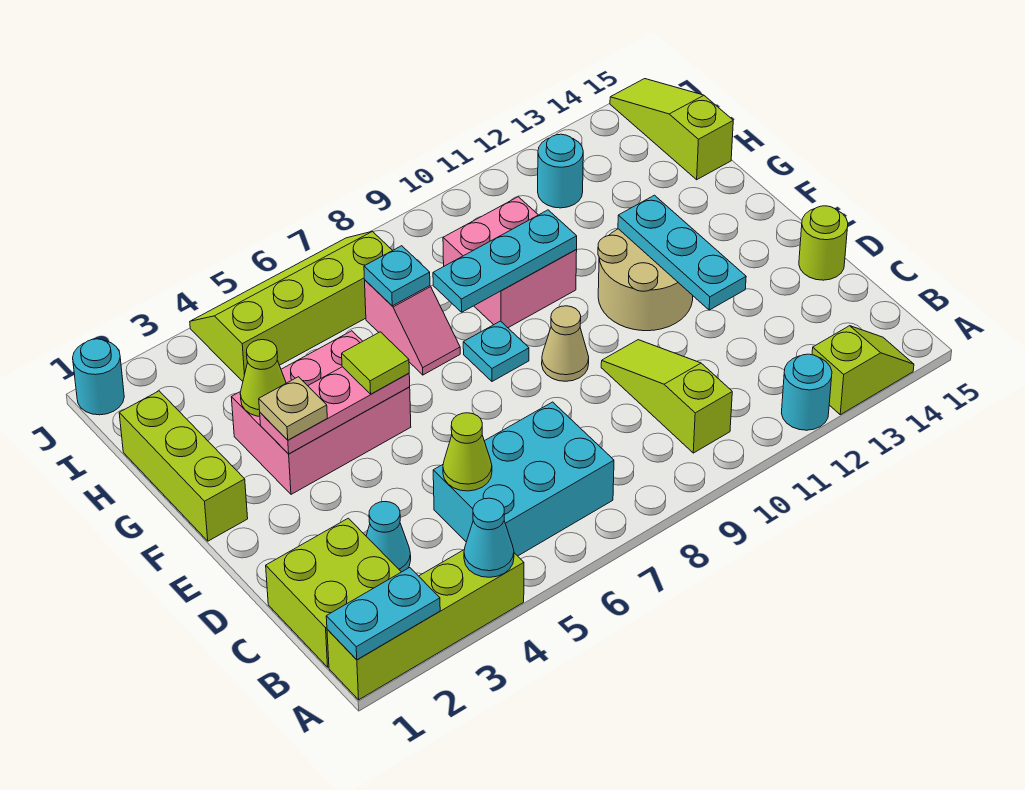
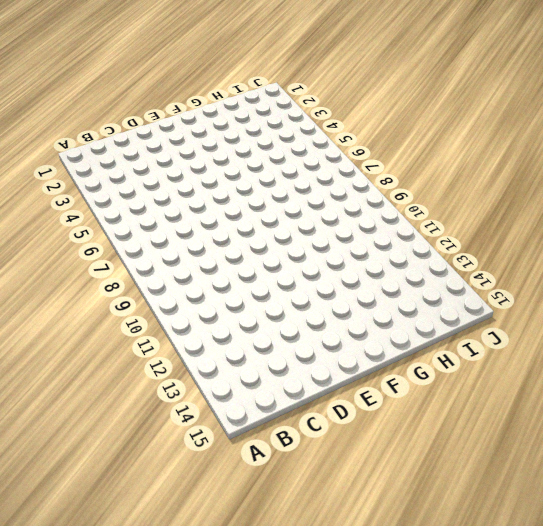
none -> lime brick A1:A4 level 1
none -> cyan round brick A12 level 1
none -> lime slope A13:A14 level 1 top 13

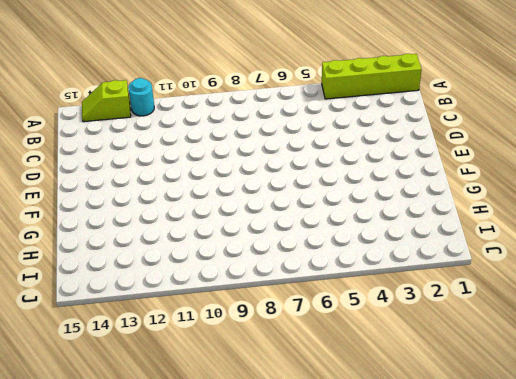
none -> lime brick B1:C2 level 1
none -> cyan brick B5:C7 level 1
none -> lime slope B10:D10 level 1 top B

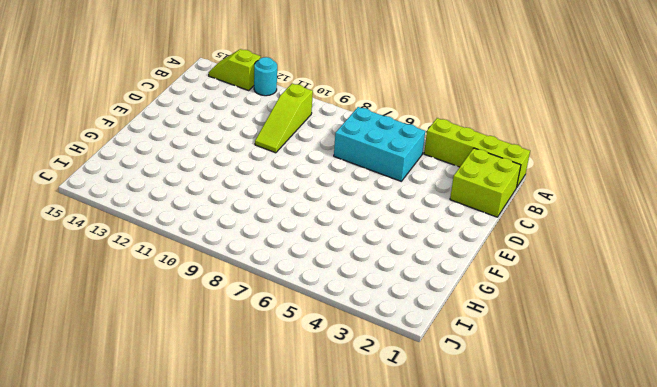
none -> cyan cone C3 level 1
none -> lime round brick D15 level 1
none -> tan cone E9 level 1

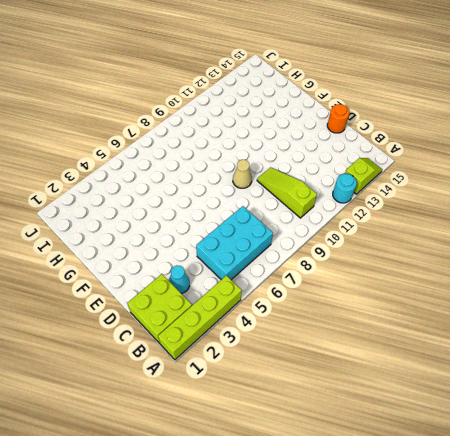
orange round brick D15 level 1 -> lime round brick D15 level 1
none -> tan round brick E11:F12 level 1
none -> lime brick F1:H1 level 1
none -> pink brick F3:G5 level 1

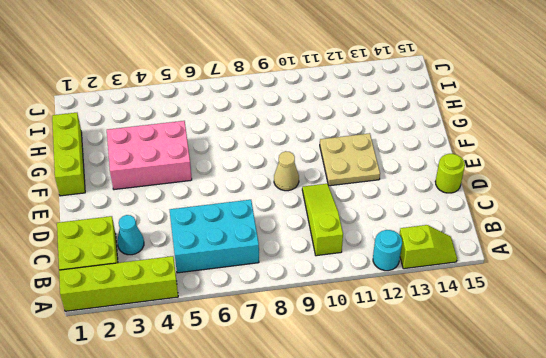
tan plate E11:F12 level 1 -> tan round brick E11:F12 level 1
none -> cyan plate F8 level 1
none -> pink slope G7:H7 level 1 top H
none -> pink brick G9:H10 level 1

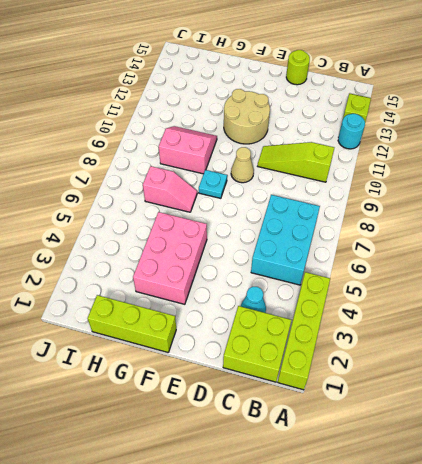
pink slope G9:H10 level 1 top 9 -> pink brick G9:H10 level 1
none -> lime slope H15:J15 level 1 top H
none -> lime slope I4:J7 level 1 top I
none -> cyan round brick I12 level 1

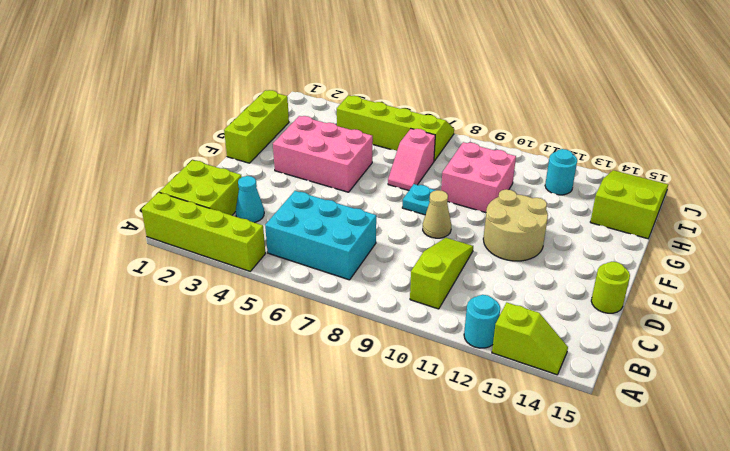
lime slope H14:J15 level 1 top H -> lime slope H15:J15 level 1 top H
none -> cyan round brick J1 level 1
none -> cyan plate A1:A2 level 2
none -> cyan cone A4 level 2

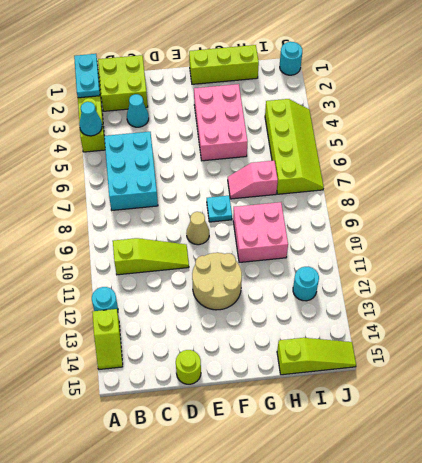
none -> lime cone C5 level 2
none -> cyan plate D12:F12 level 2
none -> pink plate F3:F5 level 2

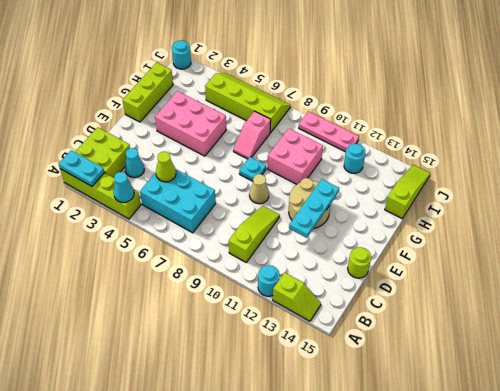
pink plate J9:J11 level 1 -> pink plate F3:F5 level 2
none -> lime cone G3 level 2
none -> cyan plate G8:G10 level 2
none -> cyan plate H7 level 2

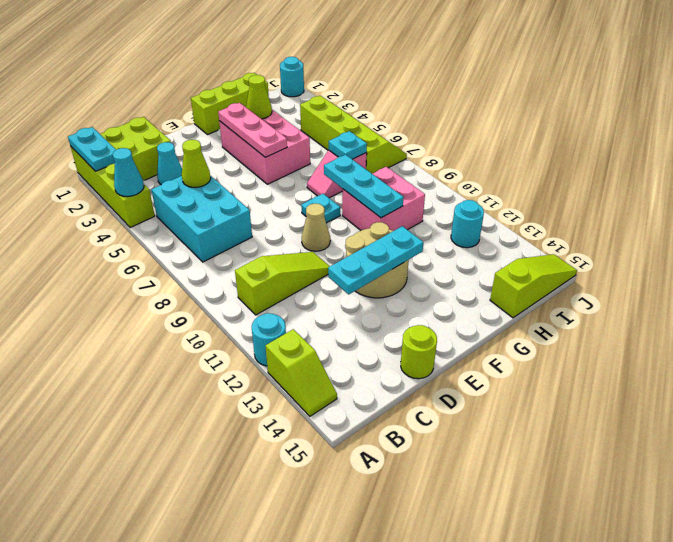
none -> tan plate F3 level 3
none -> lime tile F5 level 3

